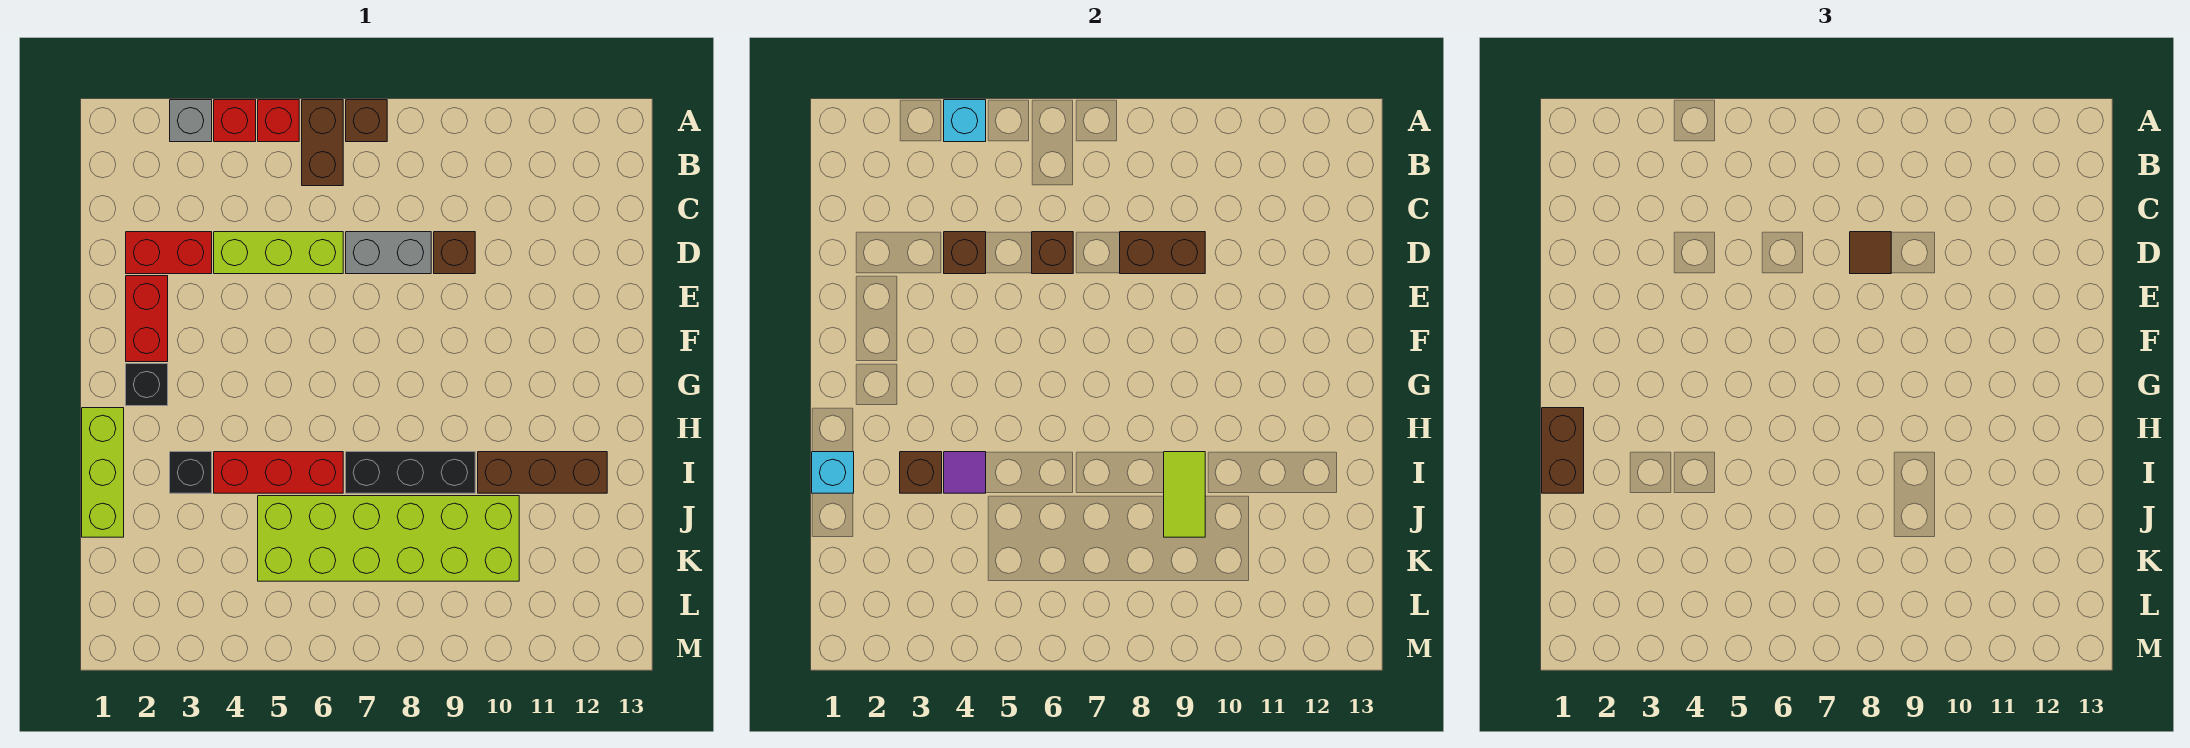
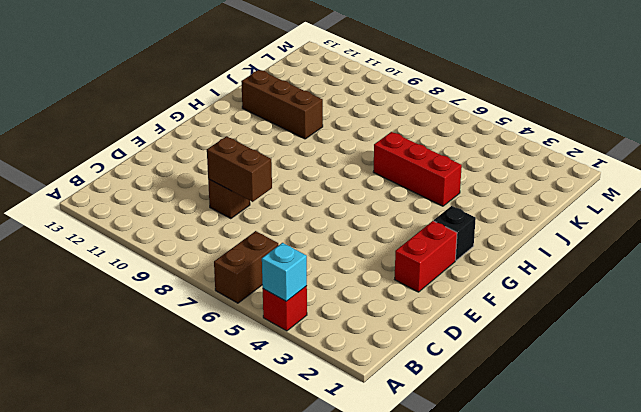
none -> grey brick A3 level 1
none -> red brick A5 level 1
none -> brown brick A7 level 1

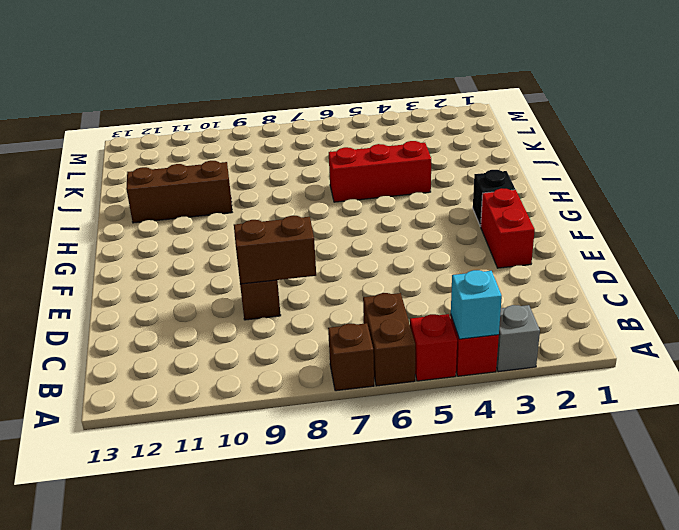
none -> red brick D2:D3 level 1
none -> lime brick D4:D6 level 1
none -> grey brick D7:D8 level 1

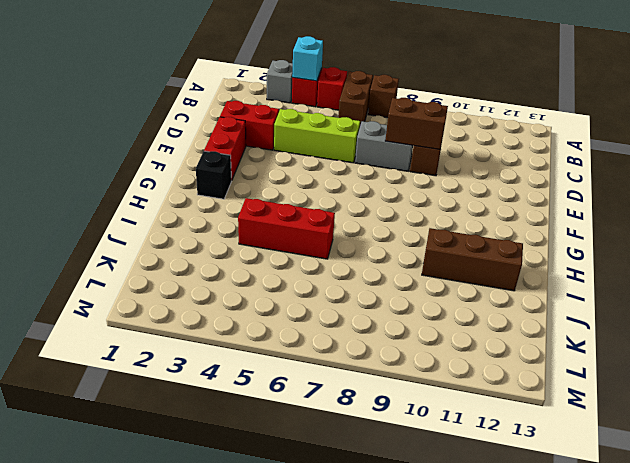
none -> lime brick H1:J1 level 1
none -> black brick I3 level 1
none -> black brick I7:I9 level 1

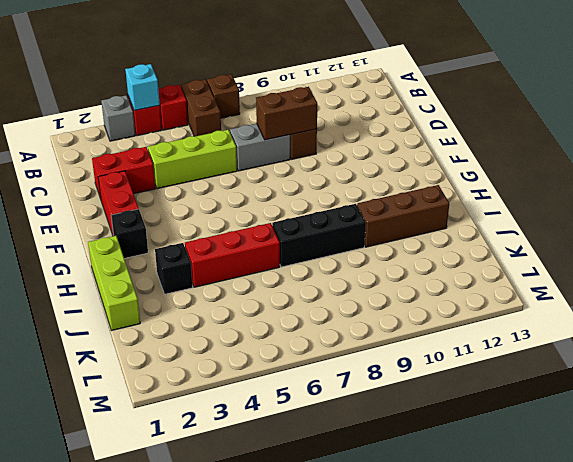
none -> lime brick J5:K10 level 1
none -> brown brick D4 level 2
none -> brown brick D6 level 2

